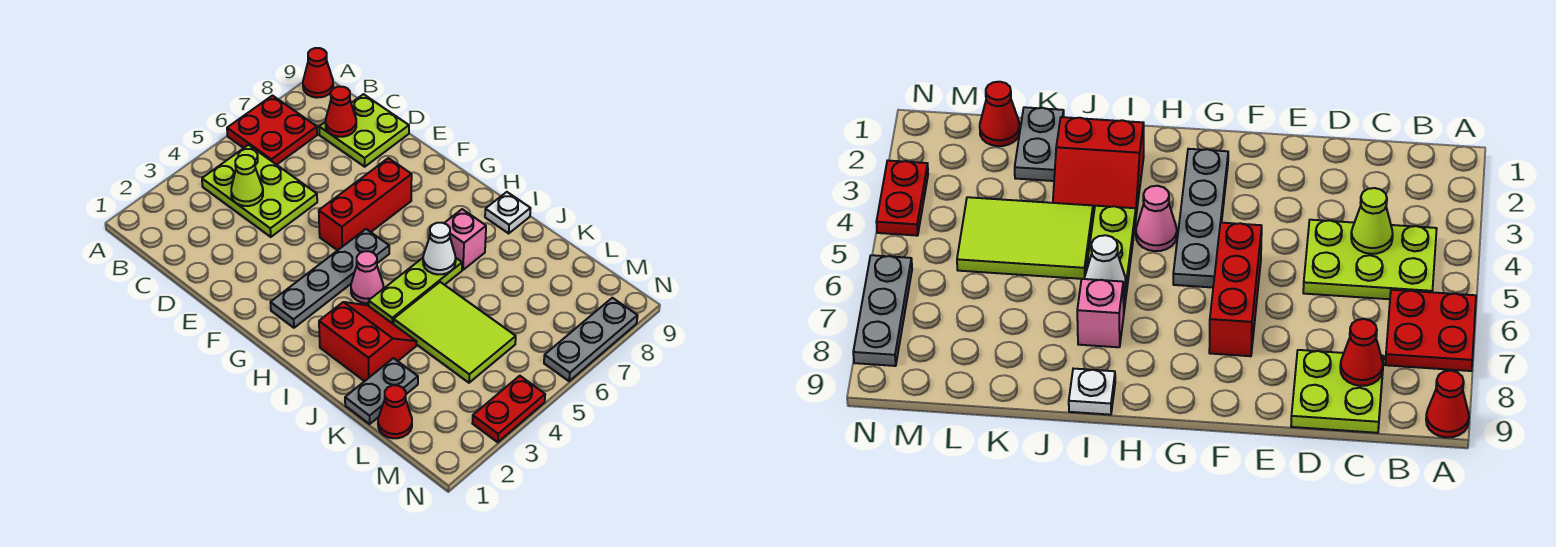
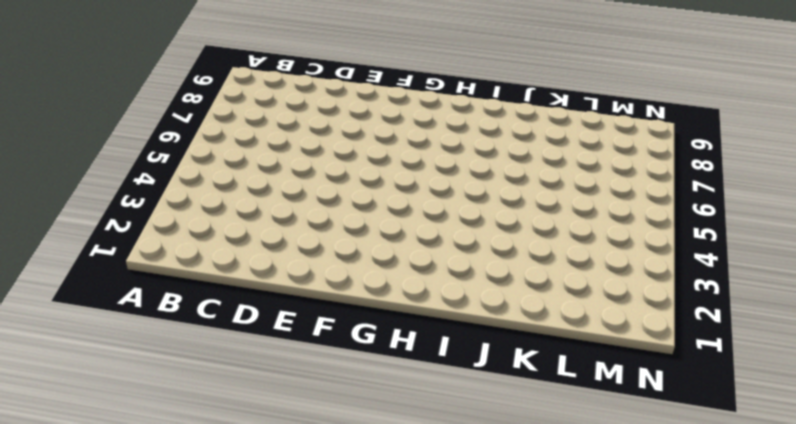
none -> red plate A6:B7 level 1
none -> red cone A9 level 1
none -> lime plate B4:D5 level 1

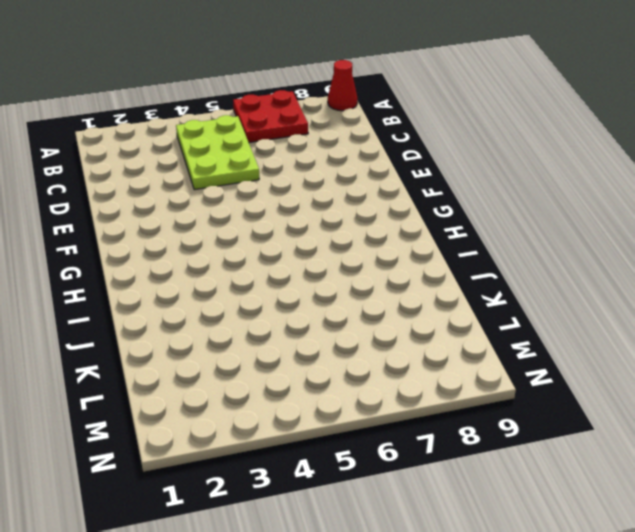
none -> lime plate C8:D9 level 1
none -> red brick F5:F7 level 1
none -> grey plate G2:G5 level 1

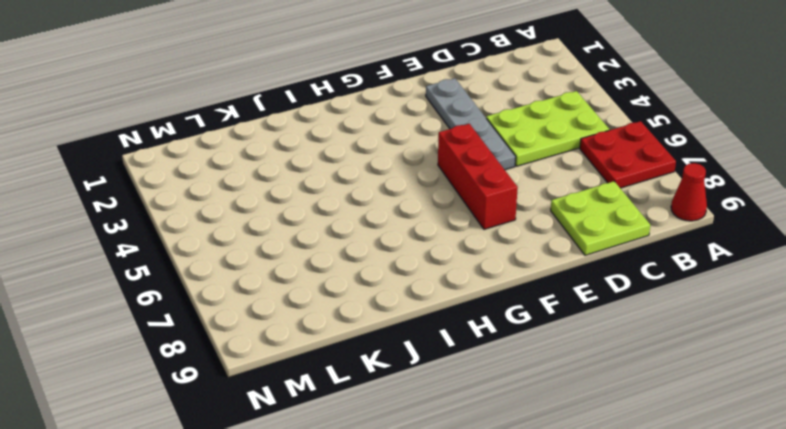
grey plate E2:E5 level 1 -> grey plate G2:G5 level 1
none -> pink cone H4 level 1
none -> red slope I2:J3 level 1 top 2
none -> lime plate I4:I6 level 1

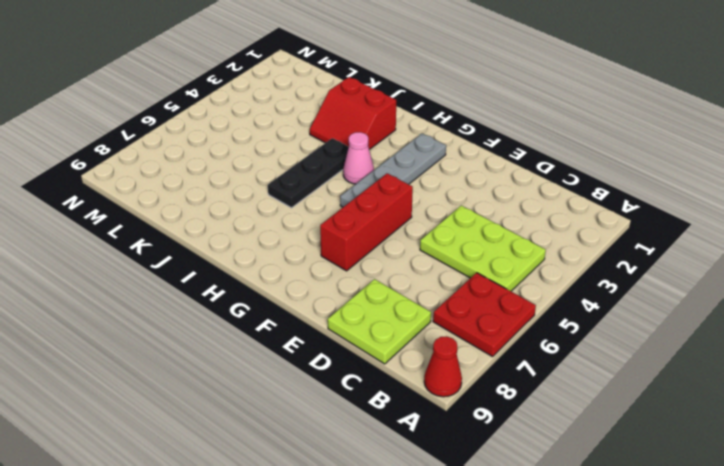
black plate I4:I6 level 1 -> lime plate I4:I6 level 1
none -> pink brick I7 level 1
none -> white plate I9 level 1
none -> lime tile J4:L5 level 1

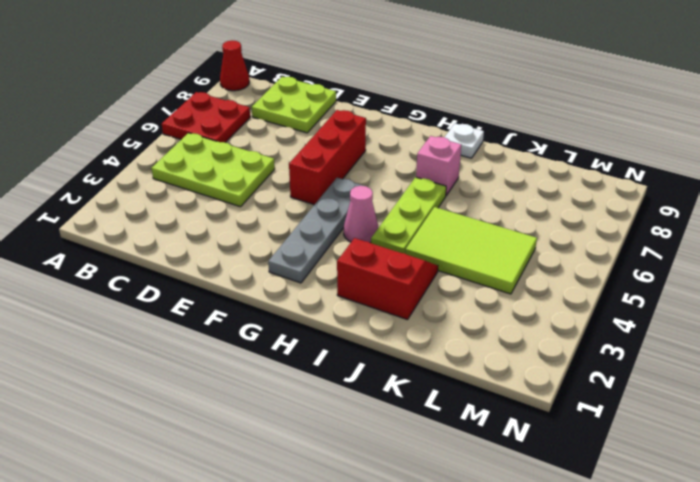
none -> grey plate K1:K2 level 1
none -> red cone L1 level 1
none -> red plate N3:N4 level 1

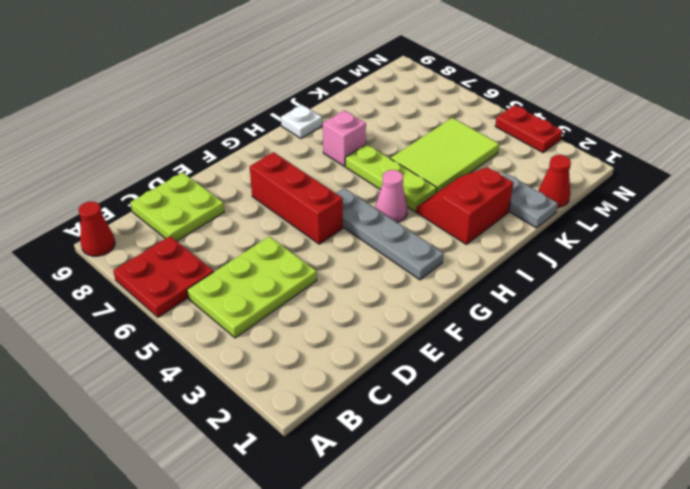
none -> grey plate N6:N8 level 1
none -> lime cone C4 level 2
none -> red cone C8 level 2

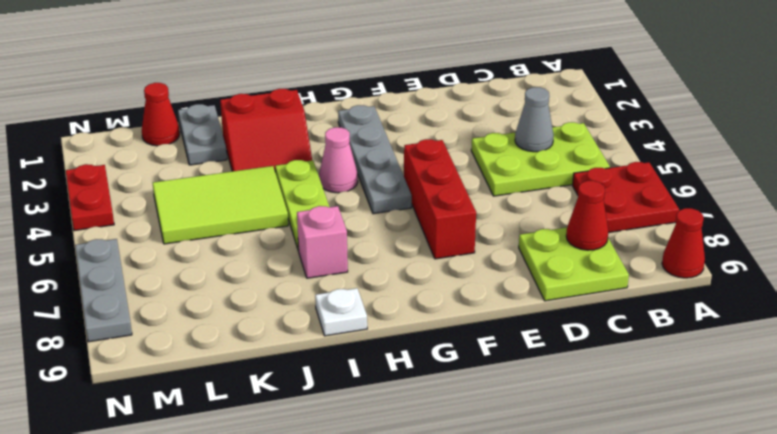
grey cone C4 level 2 -> lime cone C4 level 2
none -> white cone I6 level 2

